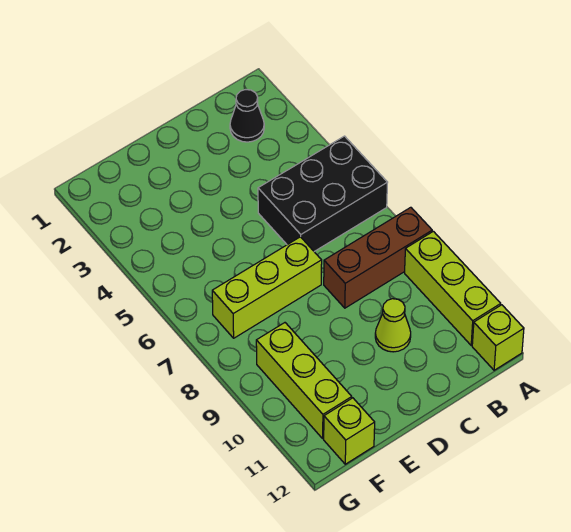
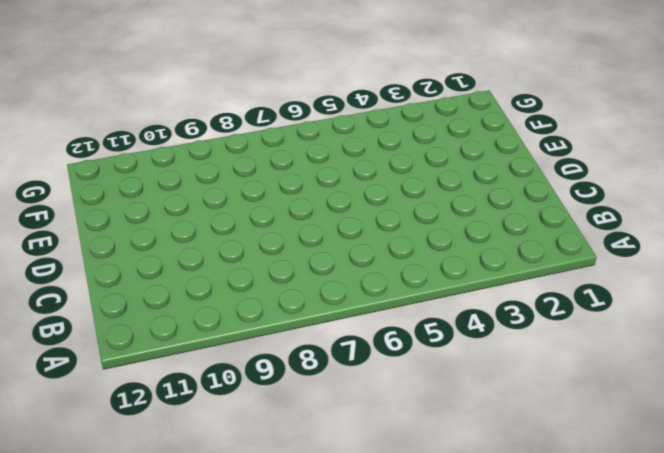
none -> black brick A5:C6 level 1
none -> brown brick A8:C8 level 1

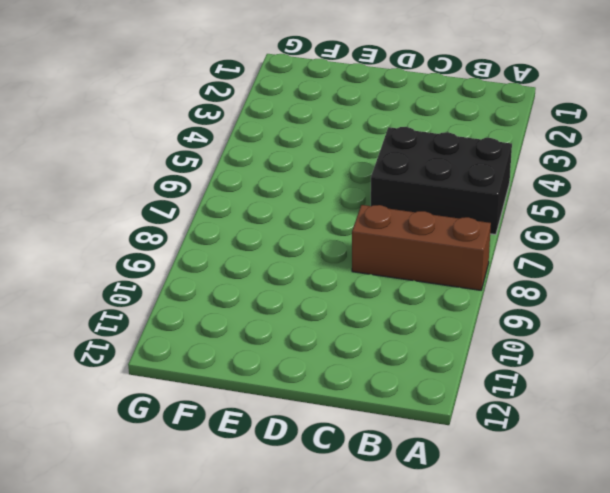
none -> lime brick A9:A11 level 1
none -> lime brick A12 level 1

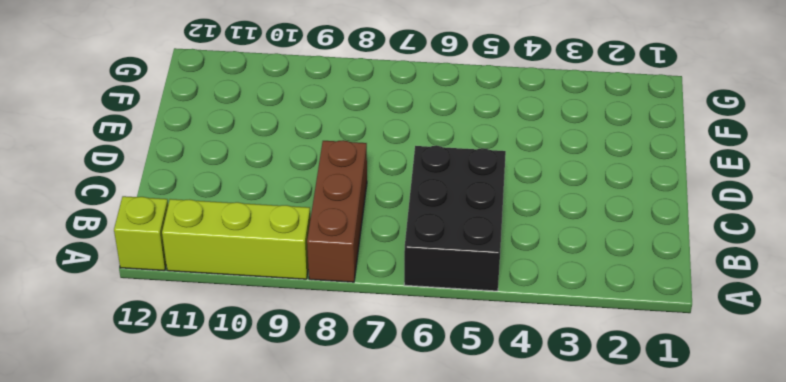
none -> black cone B2 level 1
none -> lime cone C10 level 1

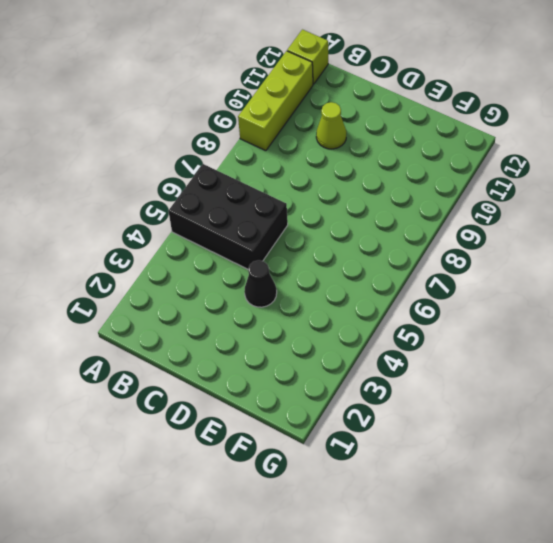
black cone D4 level 1 -> black cone B2 level 1
none -> brown brick A8:C8 level 1
none -> lime brick D7:F7 level 1

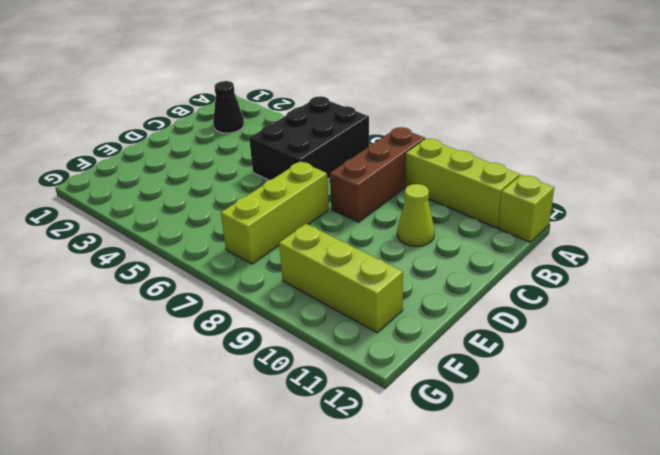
none -> lime brick F12 level 1

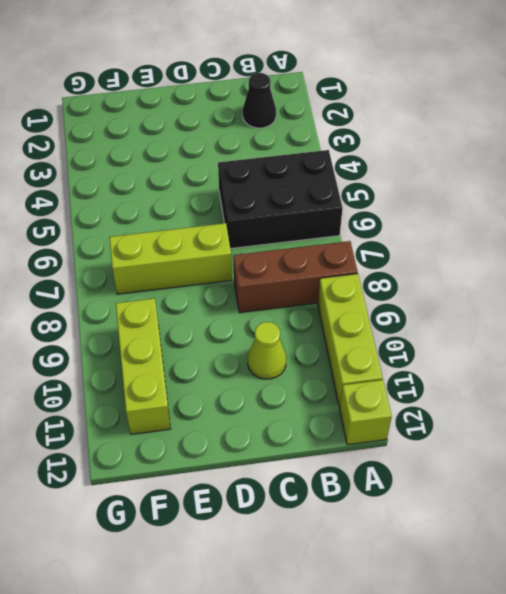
none -> lime brick F12 level 1

